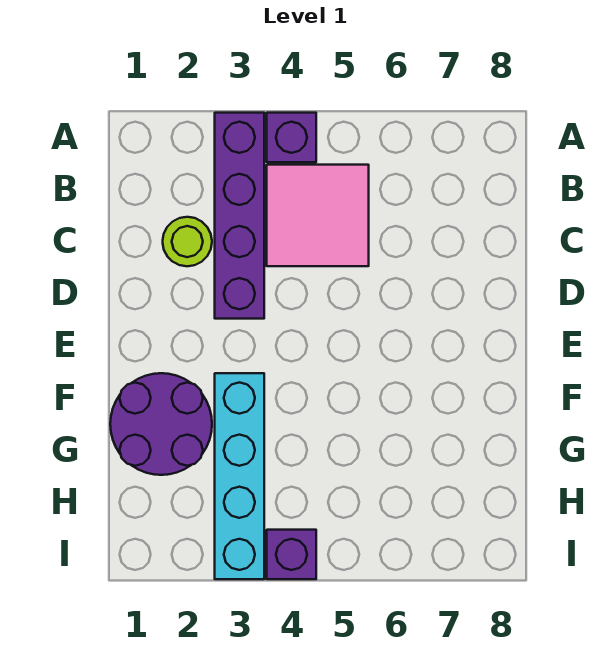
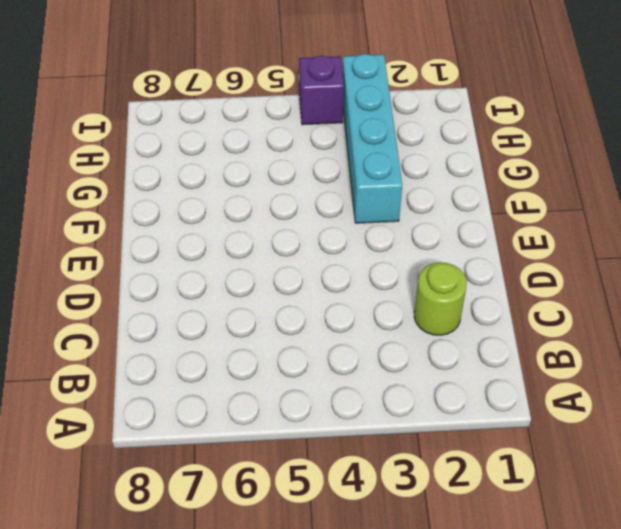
none -> purple brick A3:D3 level 1
none -> purple brick A4 level 1

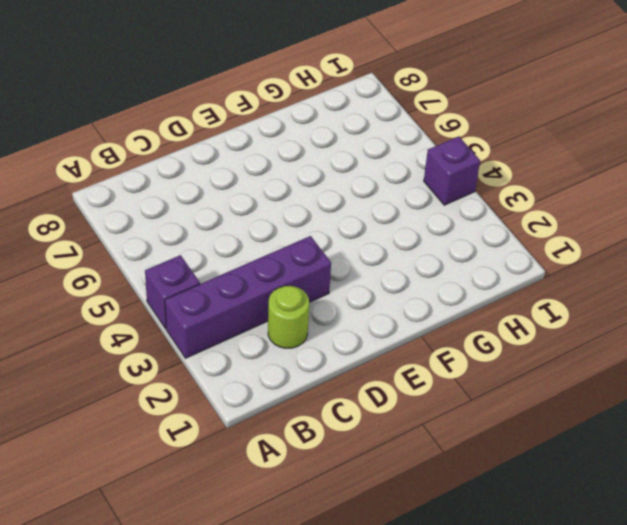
none -> pink tile B4:C5 level 1
none -> purple round brick F1:G2 level 1

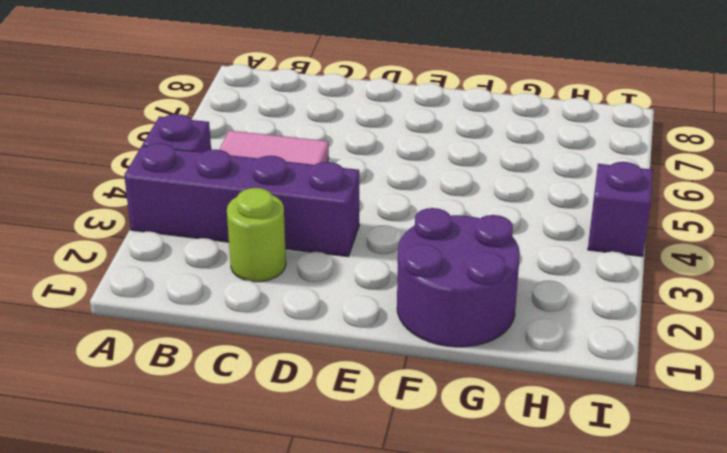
none -> cyan brick F3:I3 level 1

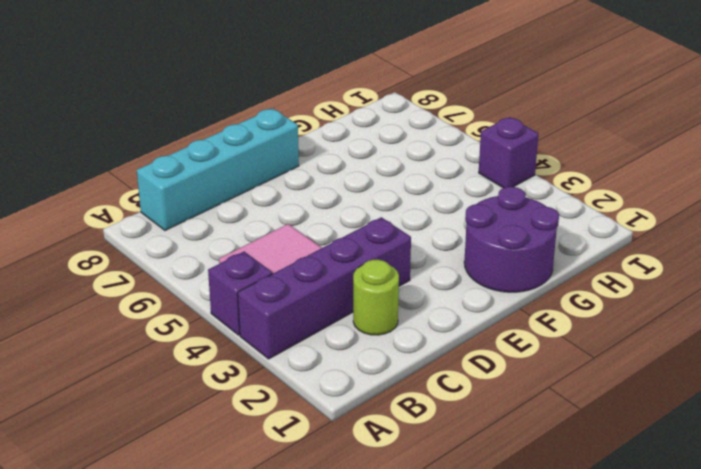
cyan brick B8:E8 level 1 -> cyan brick F3:I3 level 1

